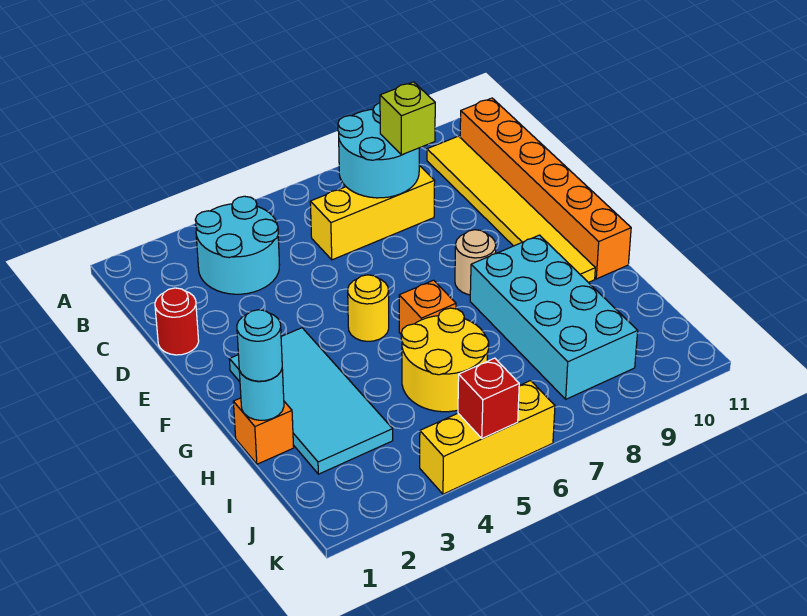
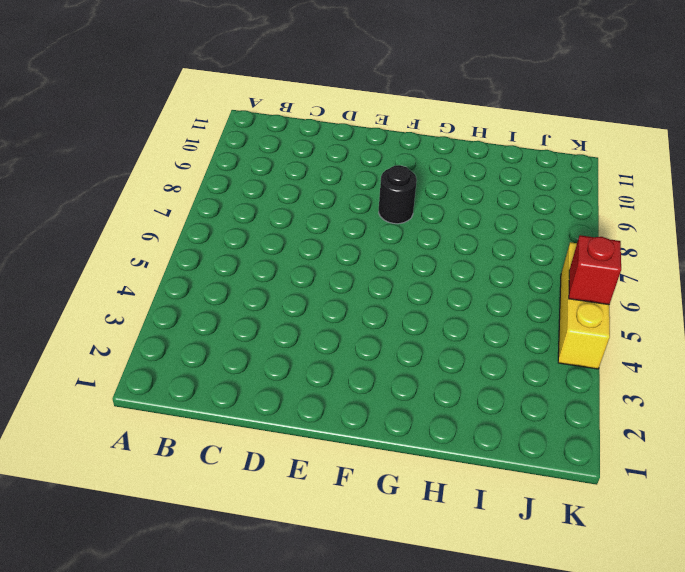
black round brick F8 level 1 -> tan round brick F8 level 1
none -> cyan round brick B3:C4 level 1
none -> yellow tile B10:G10 level 1
none -> orange brick B11:G11 level 1

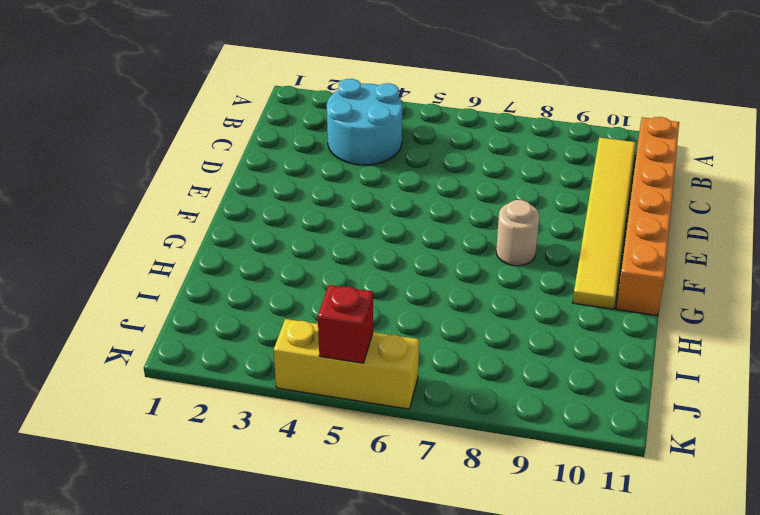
none -> yellow brick C6:C8 level 1
none -> red round brick D1 level 1
none -> cyan tile F2:I3 level 1

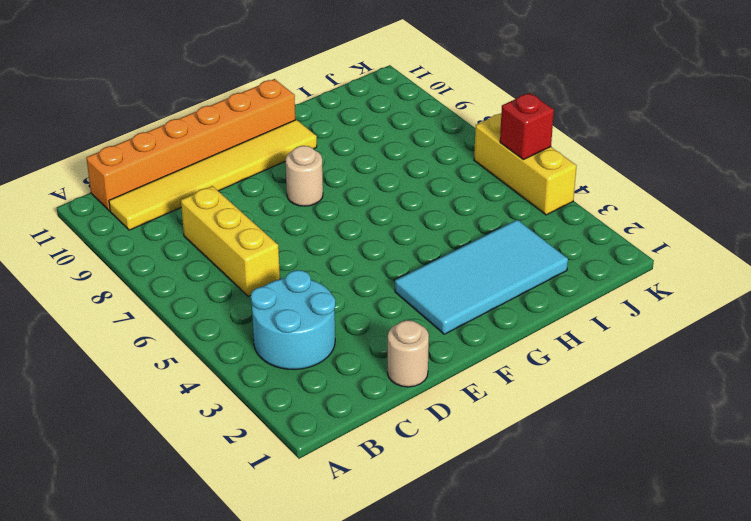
tan round brick D1 level 1 -> red round brick D1 level 1
none -> yellow round brick F5 level 1
none -> orange brick G6 level 1
none -> cyan brick G8:J9 level 1

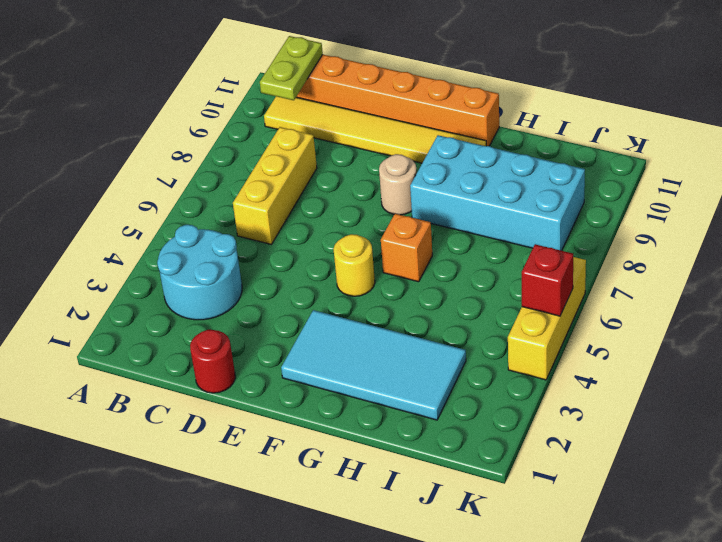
lime plate B10:B11 level 2 -> none
none -> orange brick H1 level 1
none -> yellow round brick H5:I6 level 1
none -> cyan round brick B7:C8 level 2

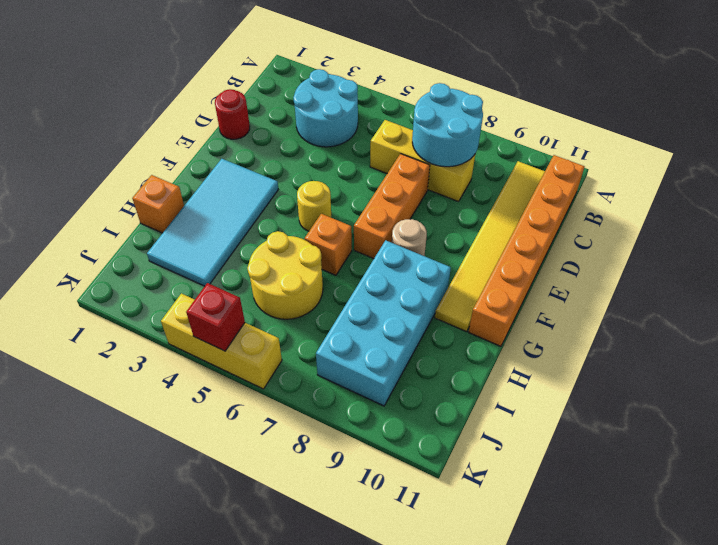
orange brick D7:F7 level 1 -> none
none -> cyan round brick H1 level 2
none -> lime brick C8 level 3
none -> cyan round brick H1 level 3

